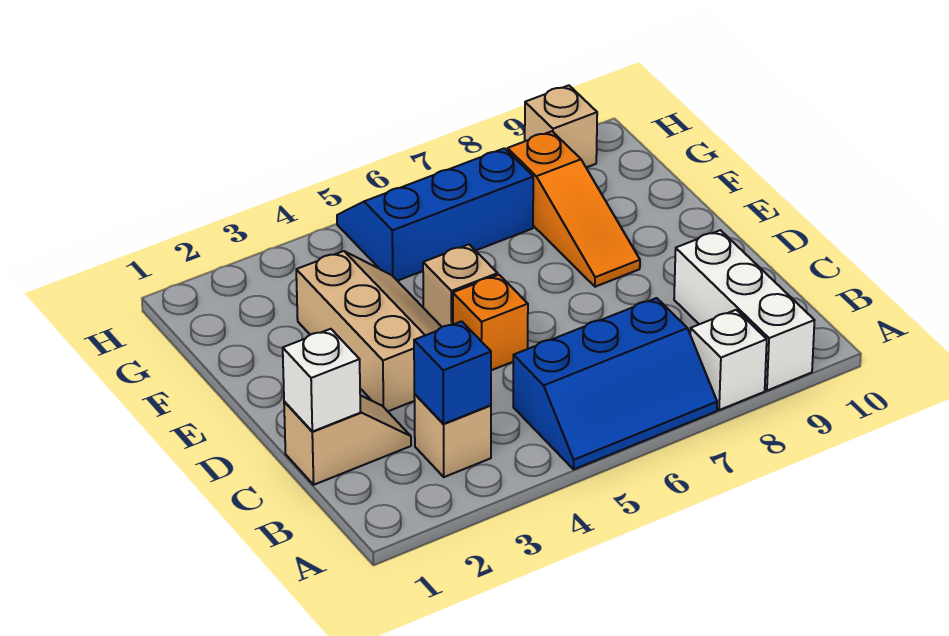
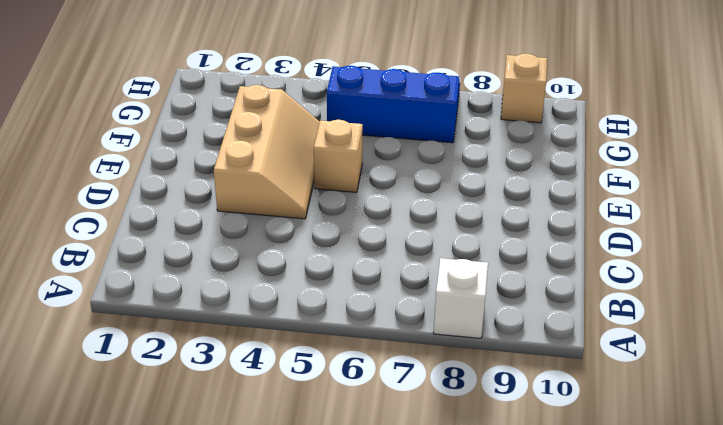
none -> blue slope A5:B7 level 1 top B
none -> white brick A9:C9 level 1
none -> tan brick B3 level 1

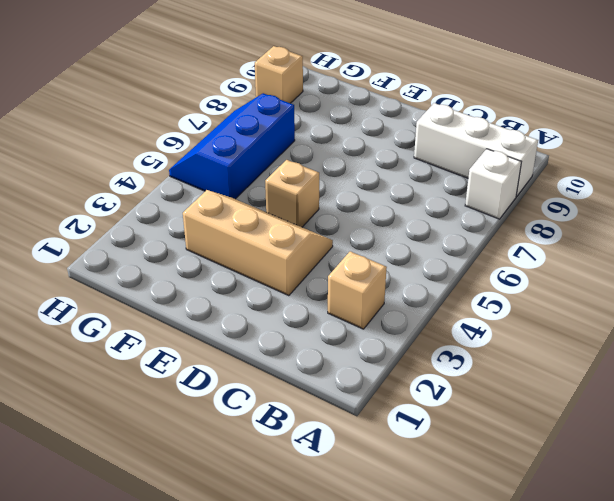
none -> blue slope A5:B7 level 1 top B
none -> tan slope C1:C2 level 1 top 1
none -> orange brick D5 level 1

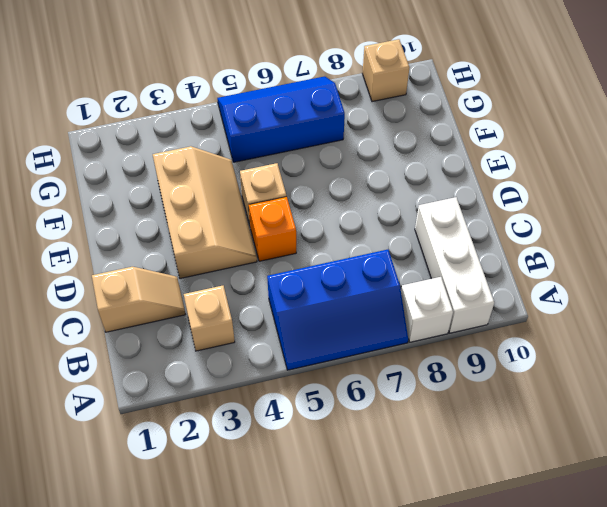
none -> orange slope E8:G8 level 1 top G
none -> blue brick B3 level 2
none -> white brick C1 level 2

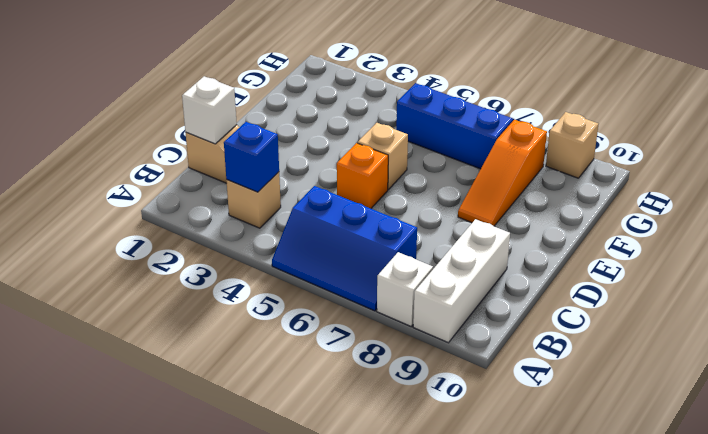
none -> tan slope D3:F4 level 1 top 3

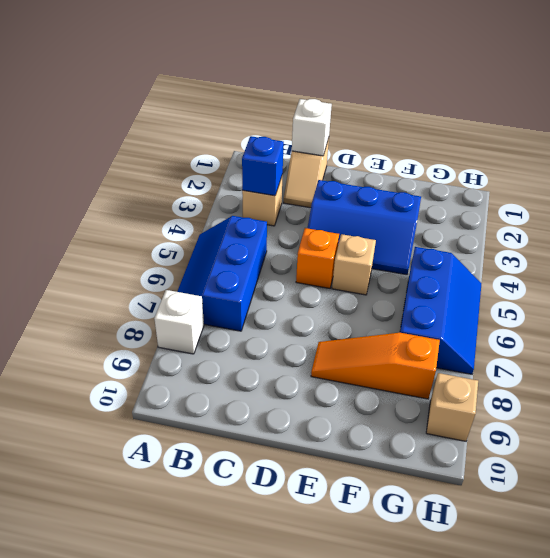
blue slope D3:F4 level 1 top 3 -> tan slope D3:F4 level 1 top 3
none -> white brick A9:C9 level 1

